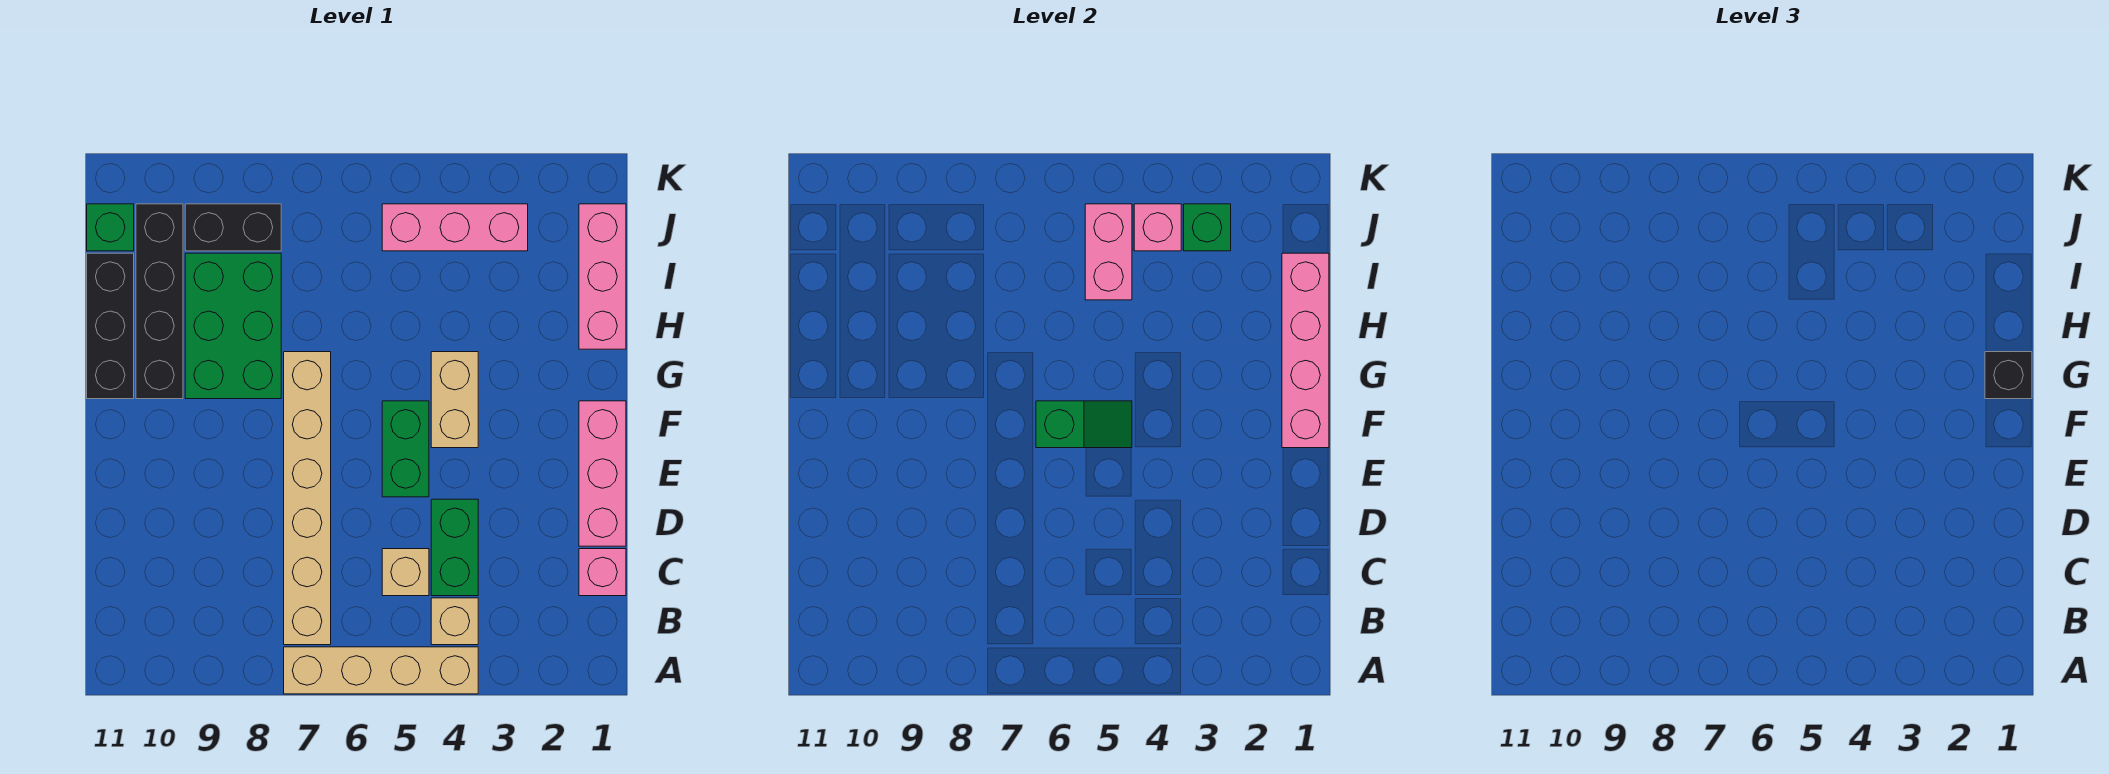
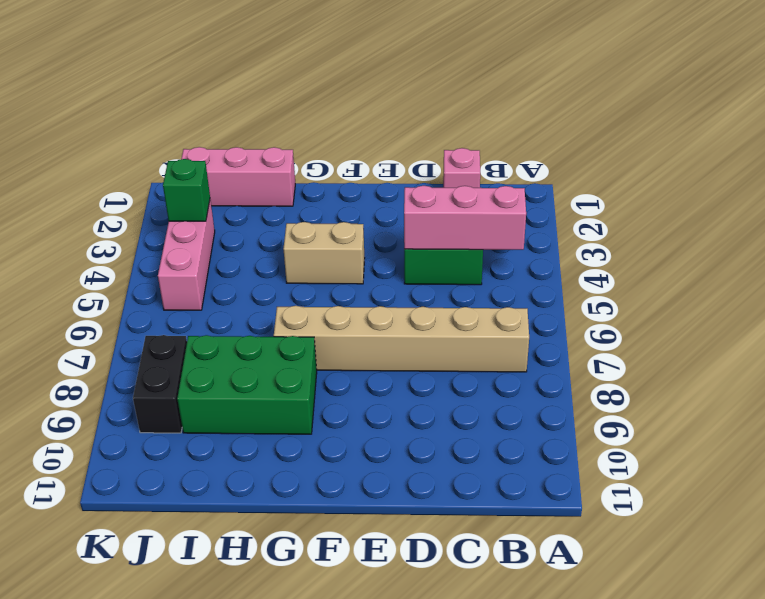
pink brick B4:D4 level 2 -> pink brick D1:F1 level 1
none -> tan brick A4:A7 level 1
none -> tan brick B4 level 1
none -> tan brick C5 level 1

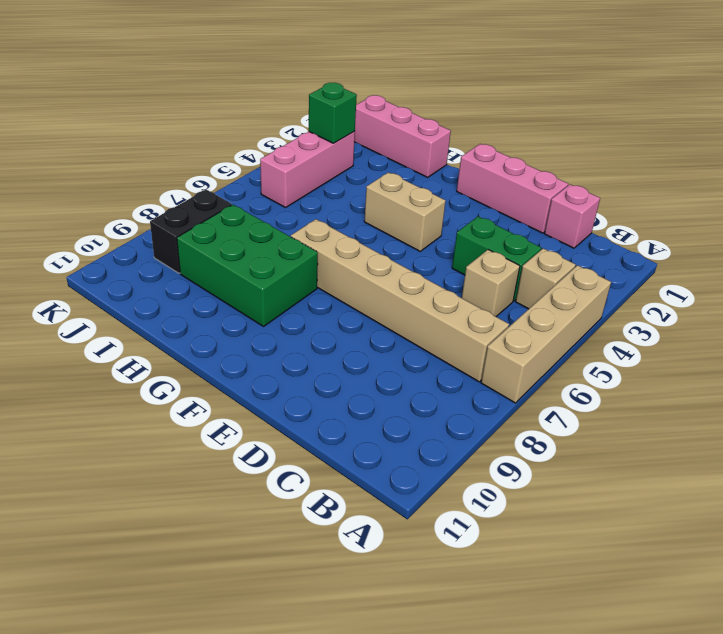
none -> green brick E5:F5 level 1
none -> black brick G10:J10 level 1
none -> black brick G11:I11 level 1

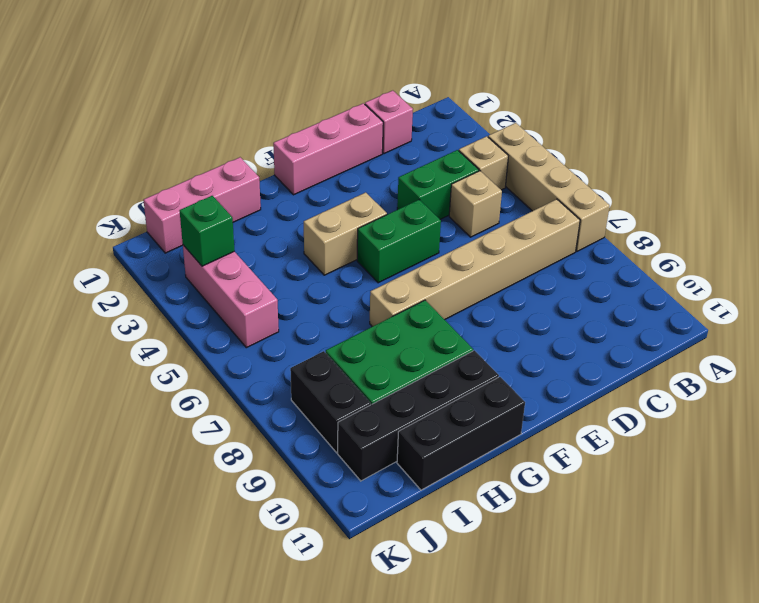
none -> green brick J11 level 1
none -> pink brick F1:I1 level 2
none -> green slope F5:F6 level 2 top 6

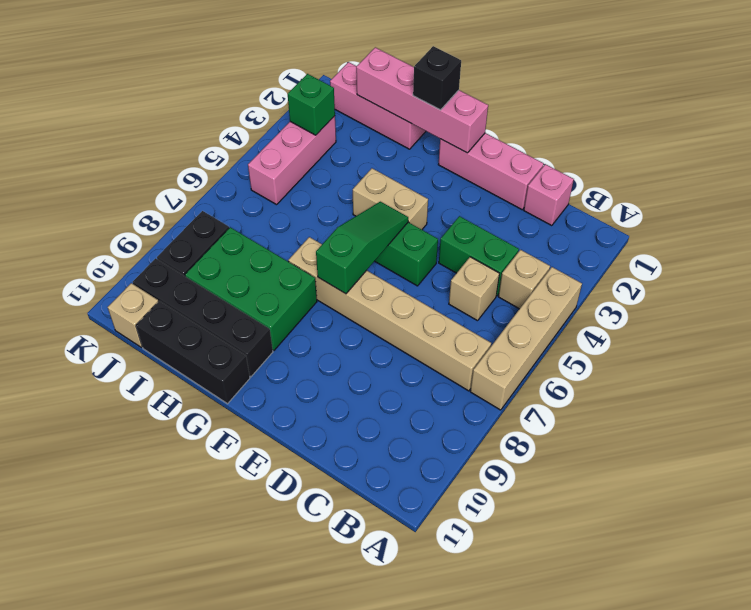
green slope F5:F7 level 2 top 7 -> green slope F5:F6 level 2 top 6
tan brick J11 level 1 -> green brick J11 level 1
none -> pink brick I5:J5 level 2
none -> pink brick J4 level 2

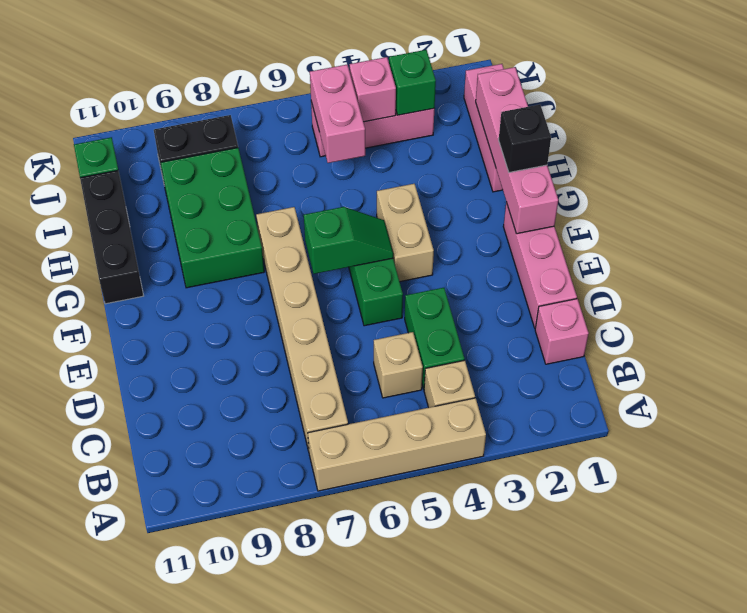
none -> black brick G10:J10 level 1

